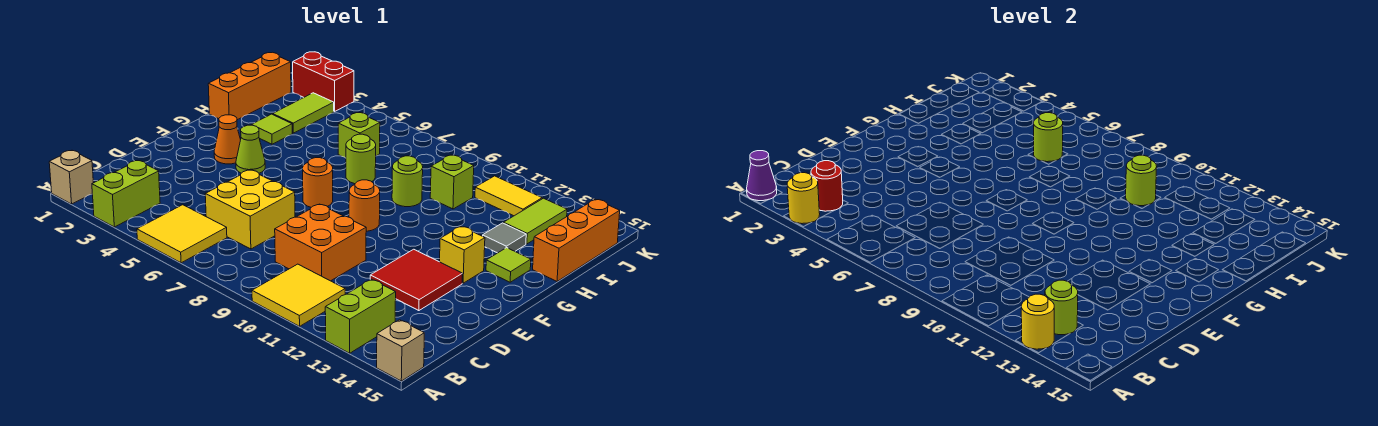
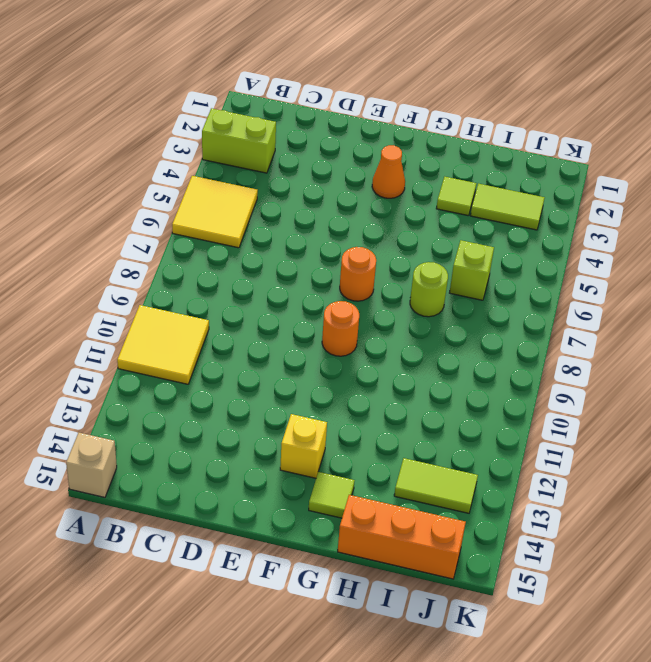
none -> tan brick A1 level 1
none -> lime brick A13:B13 level 1
none -> yellow brick C6:D7 level 1
none -> orange brick C9:D10 level 1

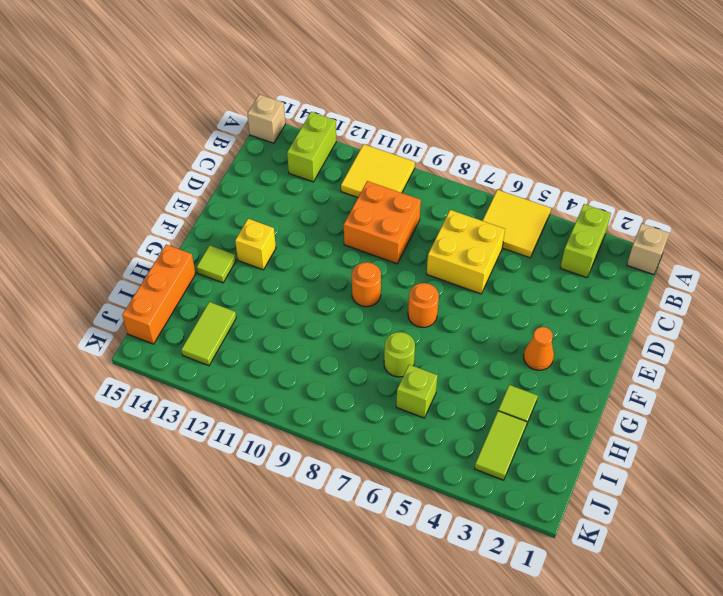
none -> red tile D12:E13 level 1
none -> lime cone F4 level 1
none -> orange brick H1:J1 level 1
none -> lime round brick H9 level 1

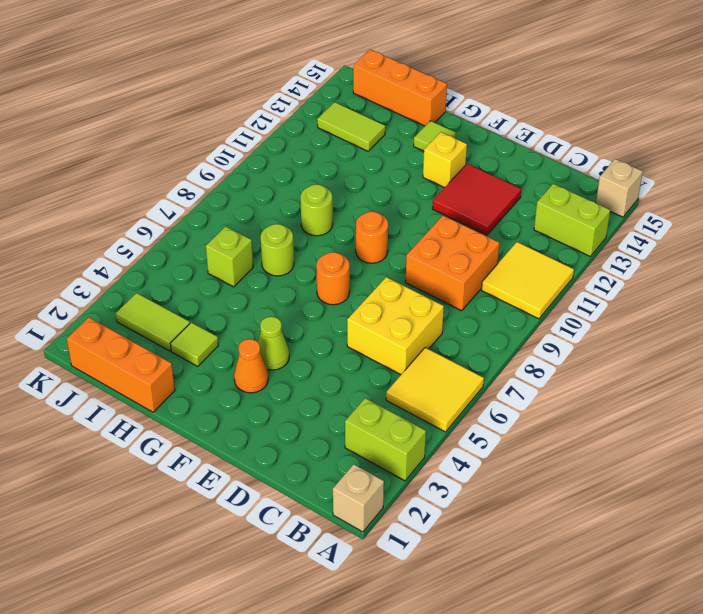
none -> grey tile H13 level 1
none -> lime brick I10 level 1
none -> yellow tile J11:J12 level 1
none -> red brick K2:K3 level 1

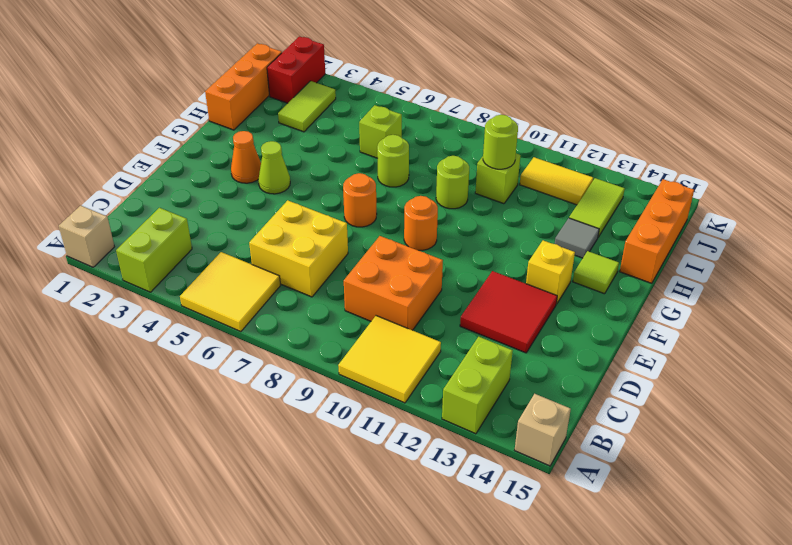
red brick J2:K2 level 1 -> red brick K2:K3 level 1
none -> lime tile H3 level 1
none -> purple cone A1 level 2
none -> yellow round brick A3 level 2
none -> yellow round brick A13 level 2

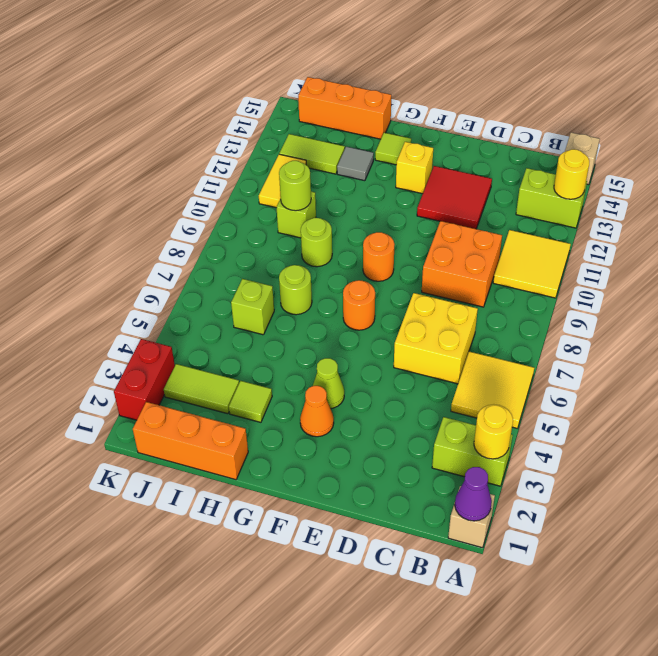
none -> red round brick B3 level 2
none -> lime round brick B13 level 2
none -> lime round brick I6 level 2

